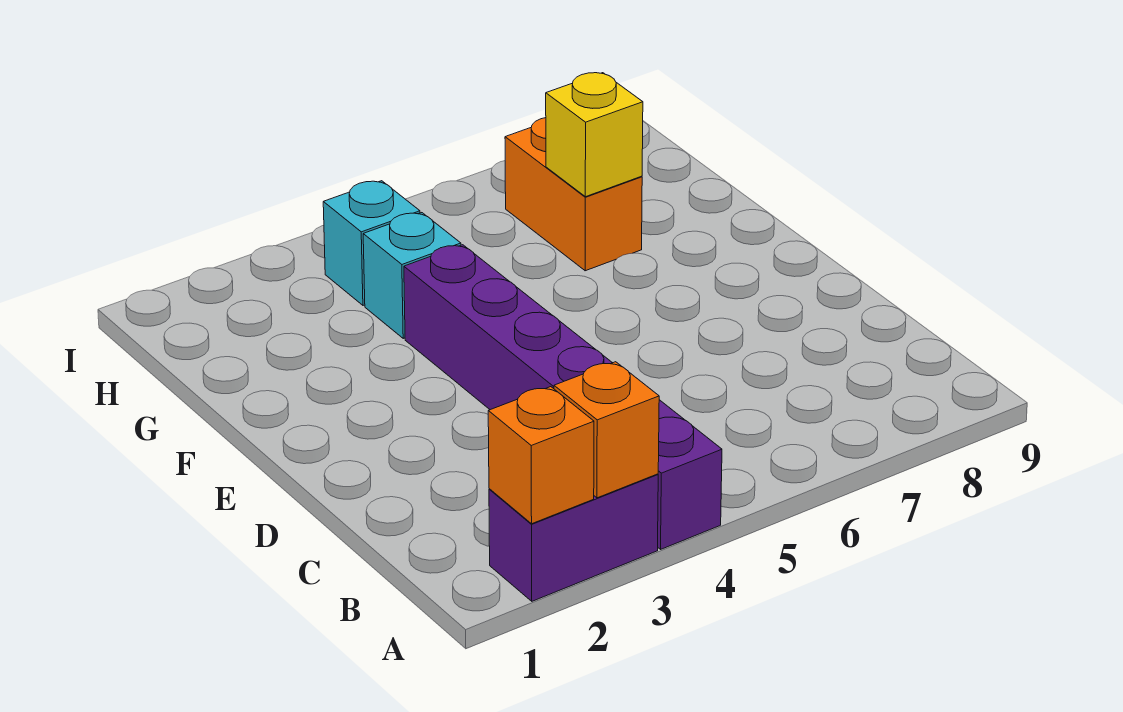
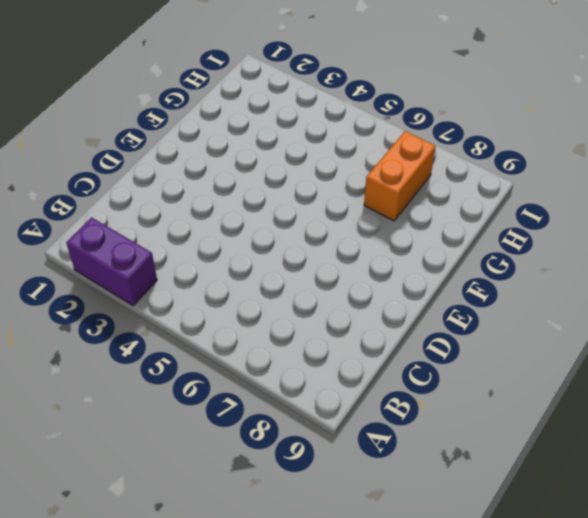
none -> purple brick A4:F4 level 1
none -> cyan brick G4 level 1

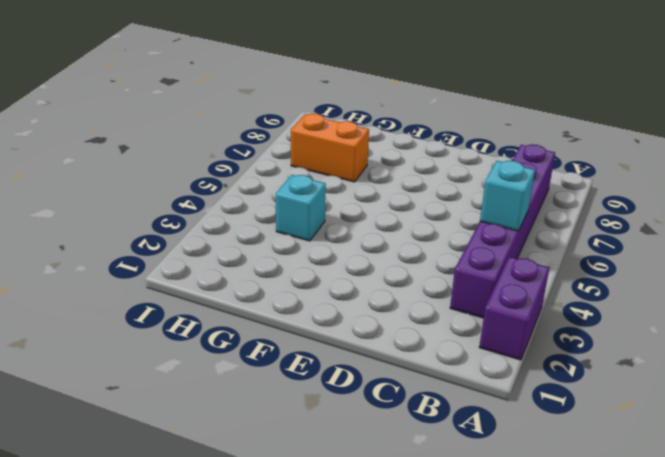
purple brick B3:B8 level 1 -> purple brick A4:F4 level 1
cyan brick B5 level 2 -> cyan brick H4 level 1
none -> orange brick A2 level 2
none -> orange brick A3 level 2

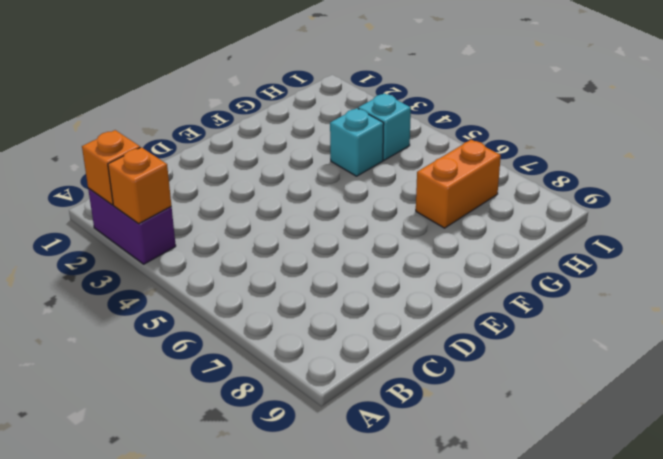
none -> purple brick A4:F4 level 1
none -> yellow brick G7 level 2

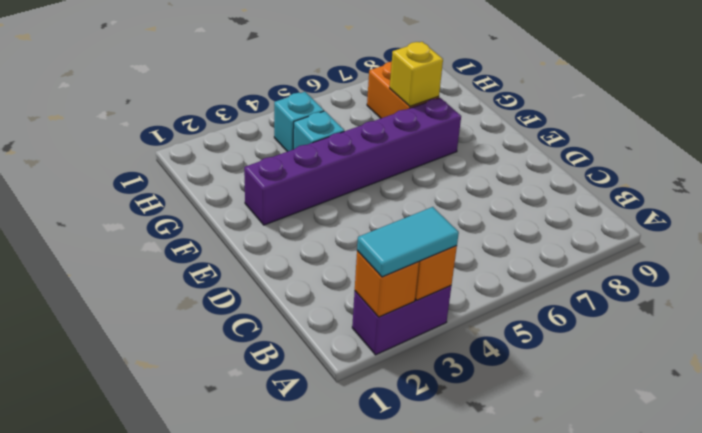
cyan tile A2:A3 level 3 -> none
purple brick F2:F7 level 1 -> purple brick A4:F4 level 1

